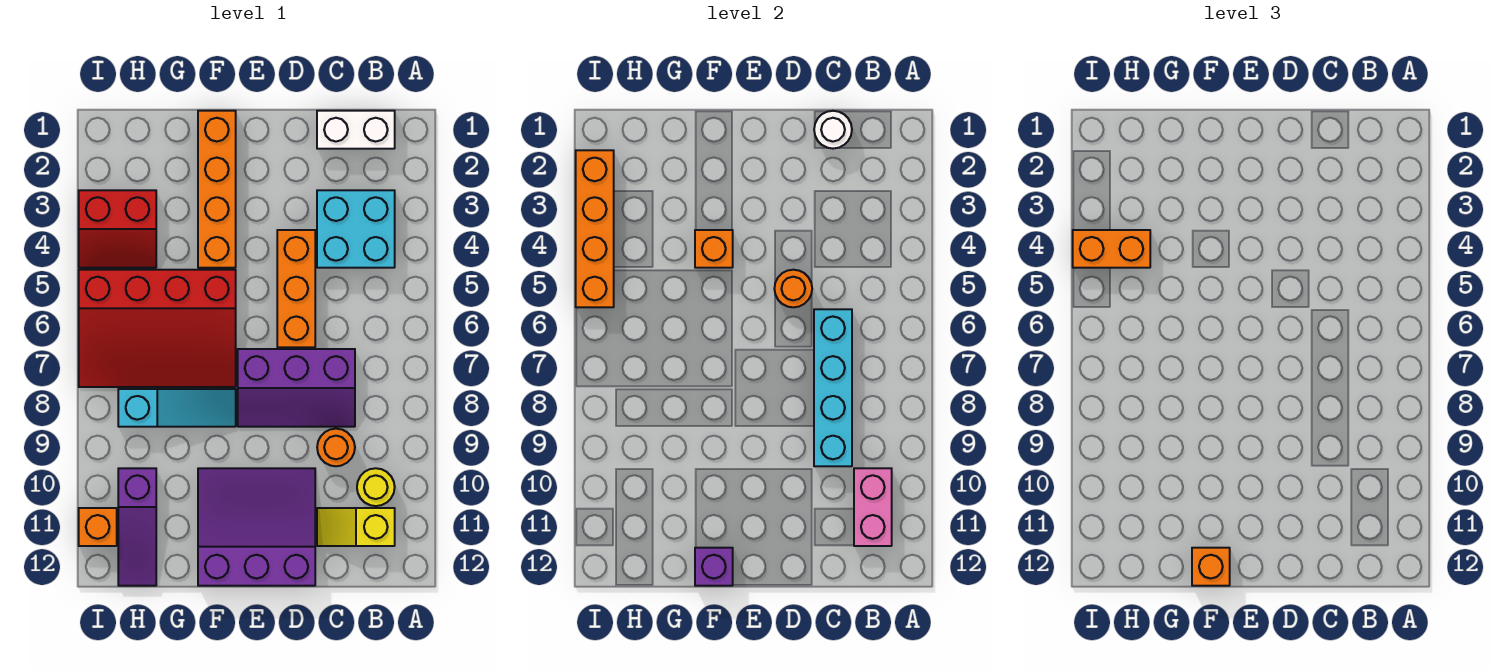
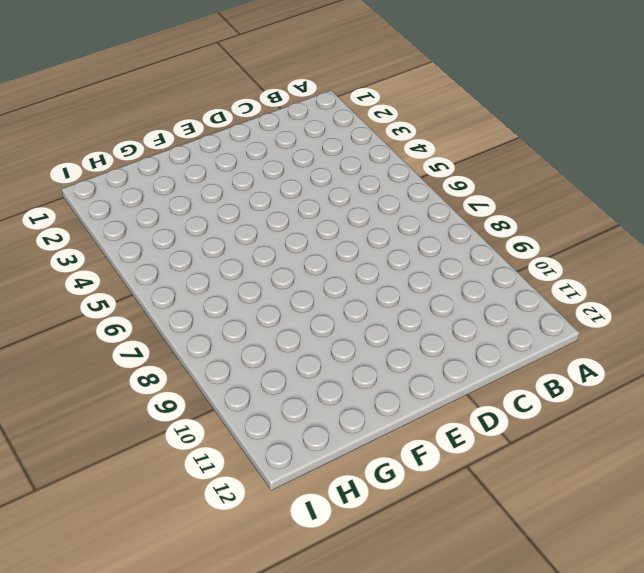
none -> white brick B1:C1 level 1
none -> cyan brick B3:C4 level 1
none -> yellow round brick B10 level 1

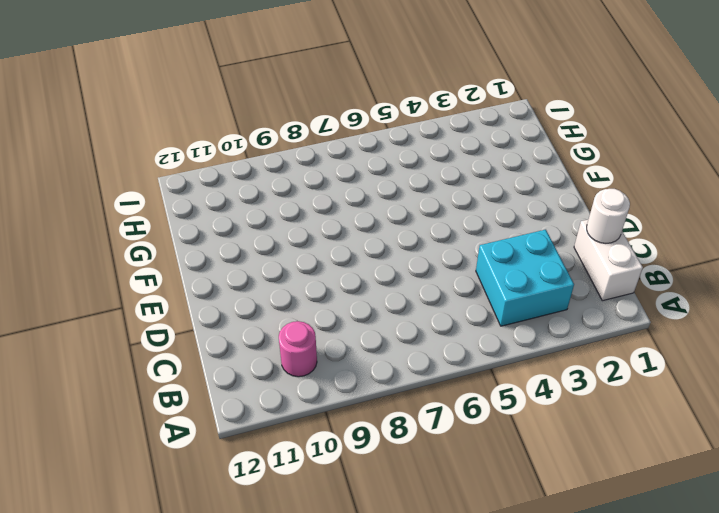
pink round brick B10 level 1 -> yellow round brick B10 level 1
none -> yellow slope B11:C11 level 1 top B
none -> purple slope C7:E8 level 1 top 7
none -> orange round brick C9 level 1

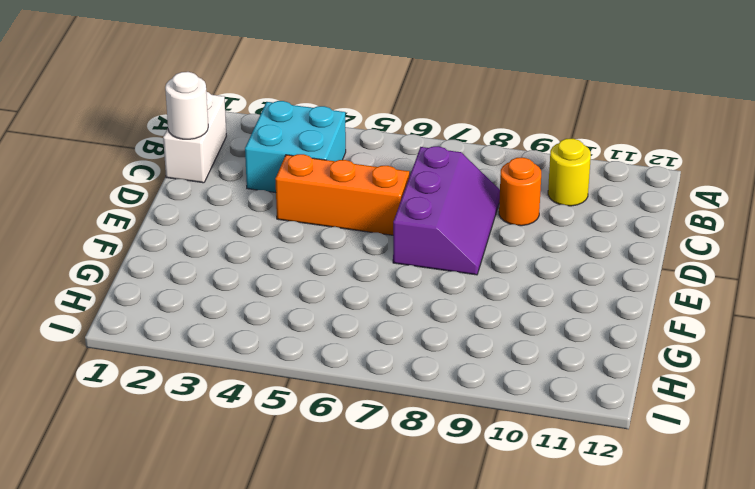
none -> yellow slope B11:C11 level 1 top B
none -> purple slope D10:F12 level 1 top 12
none -> orange brick F1:F4 level 1

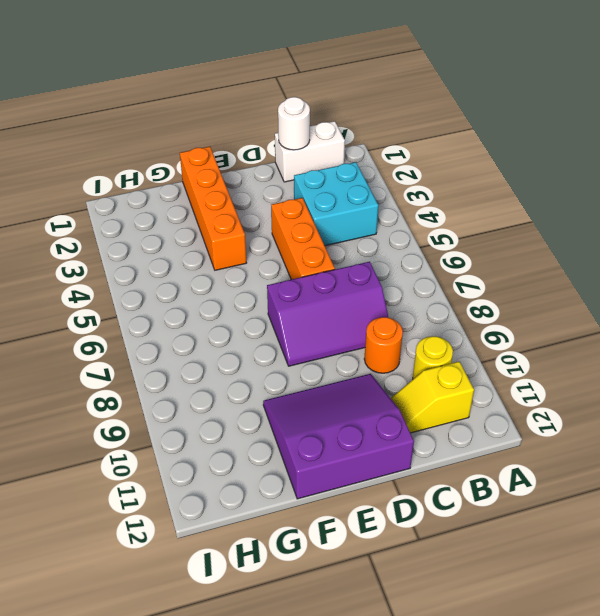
none -> red slope F5:I7 level 1 top 5
none -> cyan slope F8:H8 level 1 top H
none -> red slope H3:I4 level 1 top 3

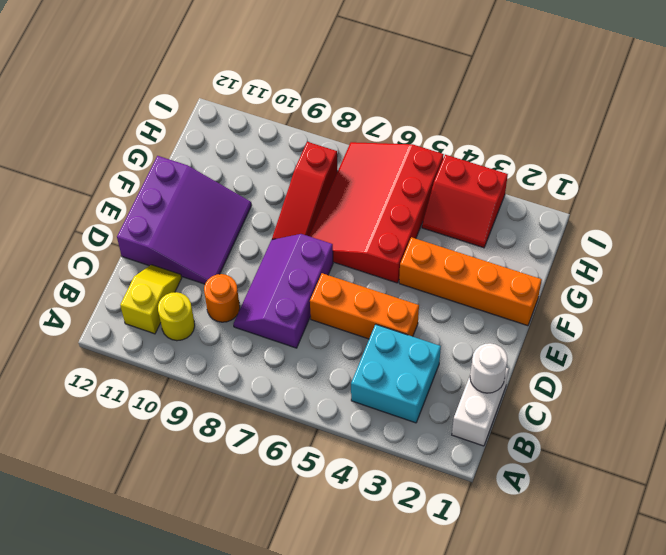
red slope F8:H8 level 1 top H -> cyan slope F8:H8 level 1 top H
red slope H3:I4 level 1 top I -> red slope H3:I4 level 1 top 3
none -> purple slope H10:H12 level 1 top 10
none -> orange brick I11 level 1
none -> pink brick B10:B11 level 2

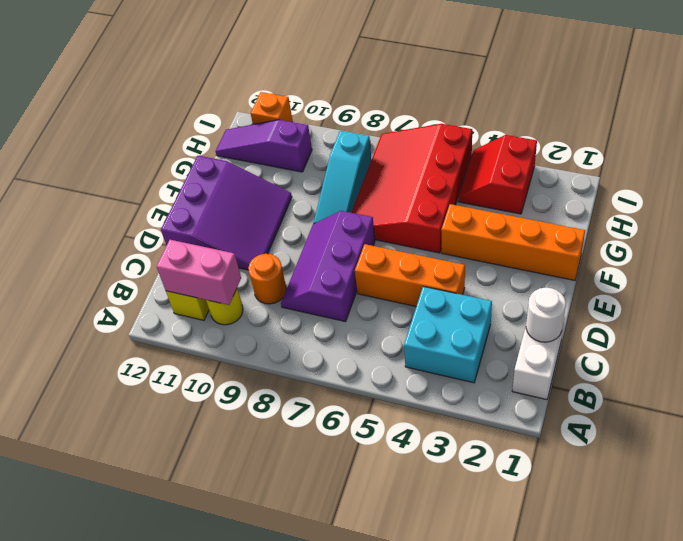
none -> cyan brick C6:C9 level 2
none -> orange round brick D5 level 2
none -> orange brick F4 level 2

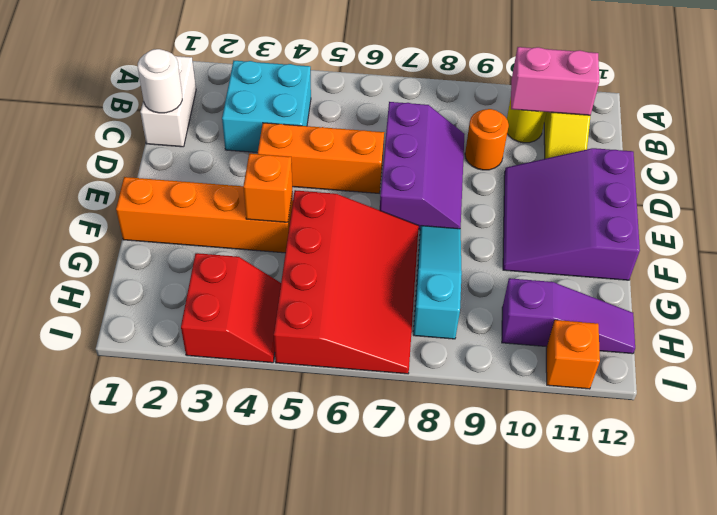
none -> cyan brick C6:C9 level 2
none -> orange round brick D5 level 2
none -> purple brick F12 level 2

